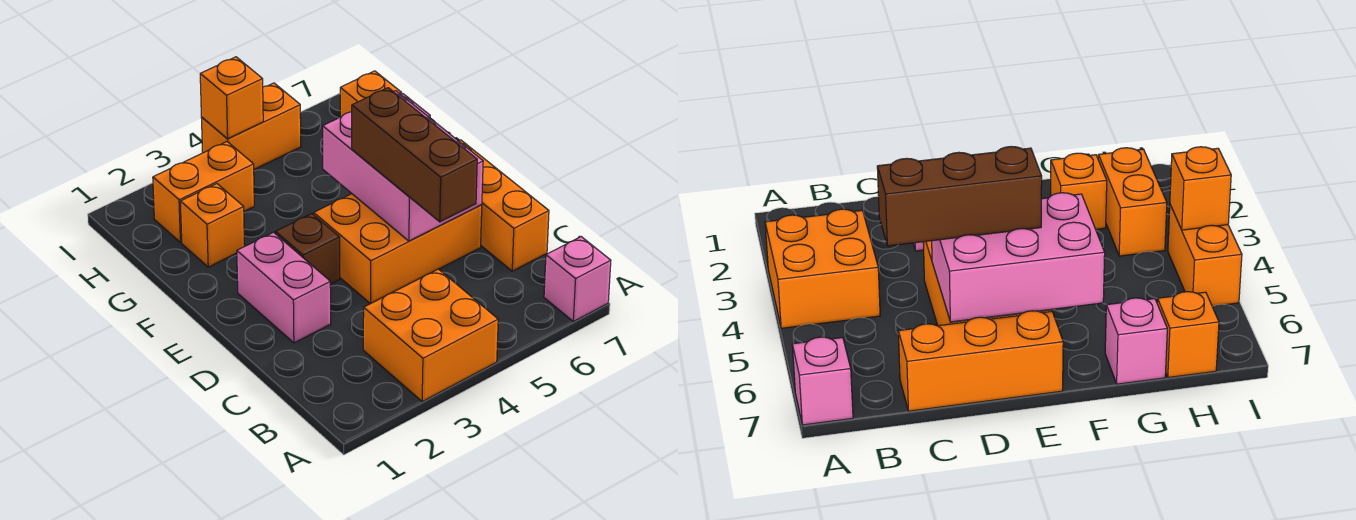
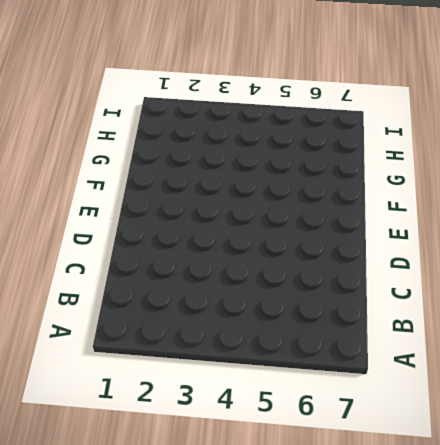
none -> orange brick A3:B4 level 1
none -> pink brick A7 level 1
none -> orange brick C7:E7 level 1

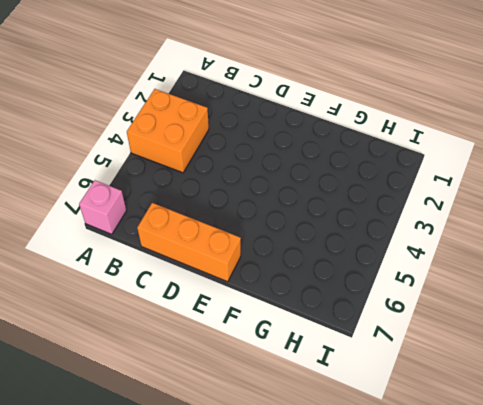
none -> pink brick D2:E2 level 1
none -> orange brick D4:E6 level 1
none -> brown brick E3 level 1

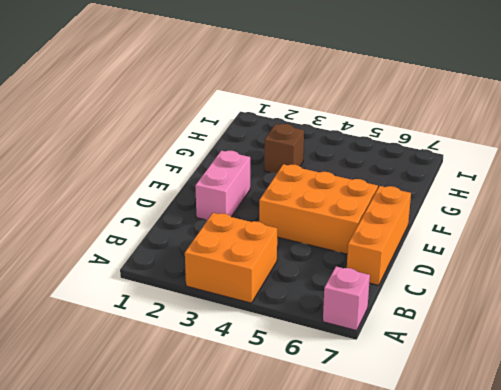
brown brick G3 level 1 -> brown brick E3 level 1
none -> orange brick G2 level 1
none -> pink brick G7 level 1
none -> orange brick H2:H3 level 1

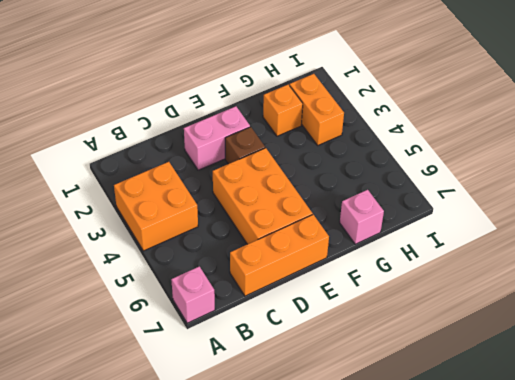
none -> orange brick H7 level 1
none -> orange brick I4:I5 level 1
none -> pink brick D5:F6 level 2

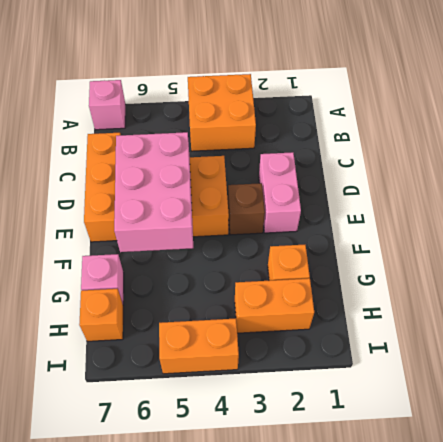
none -> orange brick I4 level 2
none -> brown brick C5:E5 level 3

